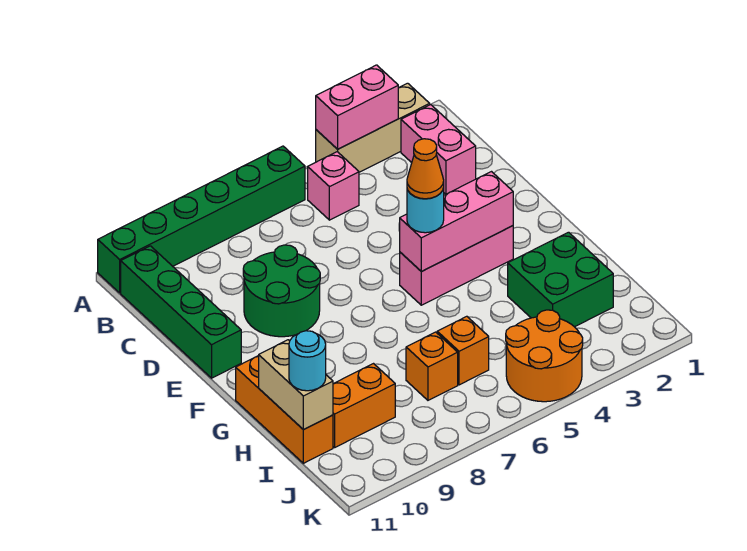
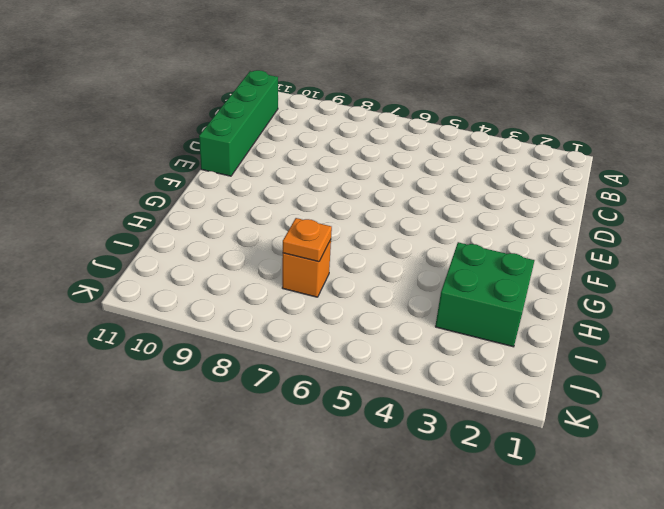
orange plate I7 level 2 -> none
none -> tan brick A2:A4 level 1
none -> green brick A6:A11 level 1
none -> pink brick B2:C2 level 1

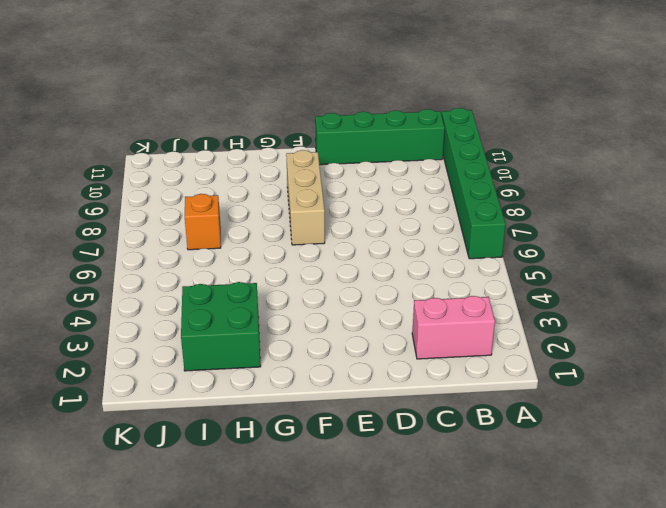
tan brick F7:F9 level 1 -> tan brick A2:A4 level 1
none -> pink brick B5 level 1
none -> green round brick D8:E9 level 1
none -> pink brick F3:F5 level 1

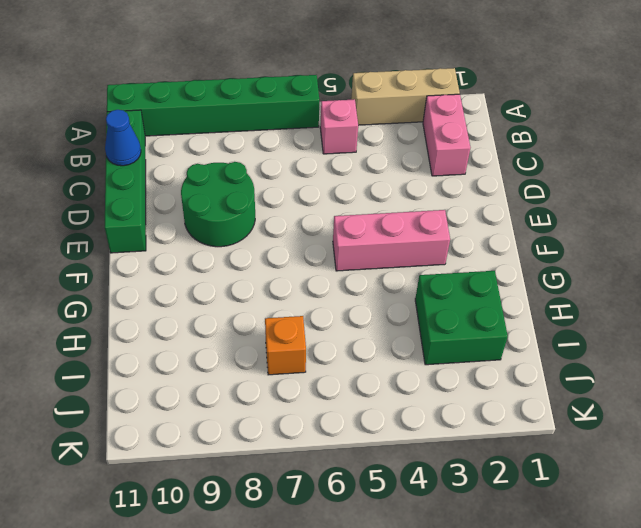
blue cone C11 level 2 -> none
none -> orange brick G11:I11 level 1
none -> orange brick I6 level 1
none -> orange brick I9:I10 level 1

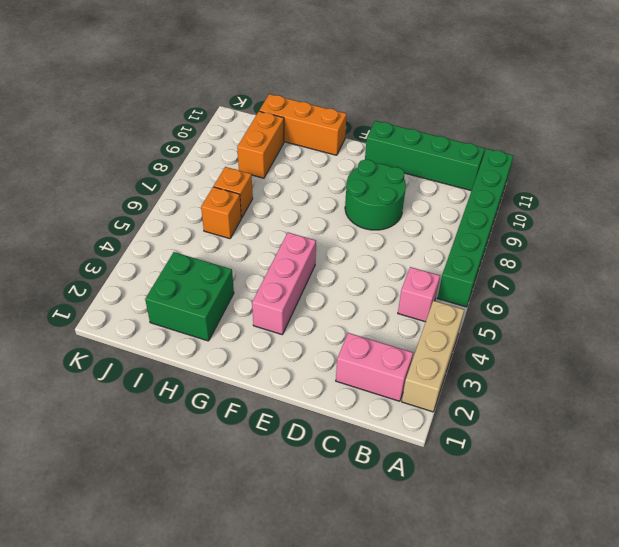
none -> orange round brick J4:K5 level 1
none -> pink brick A3:A4 level 2
none -> pink brick F3:F5 level 2

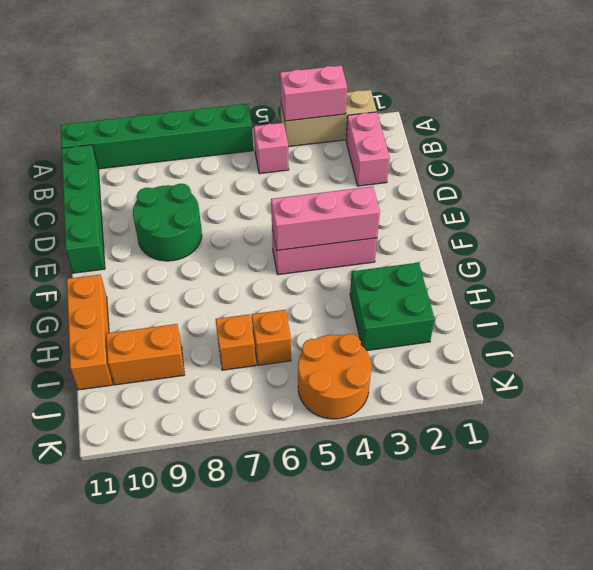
none -> tan brick H11:I11 level 2
none -> cyan round brick F5 level 3
none -> cyan round brick I11 level 3

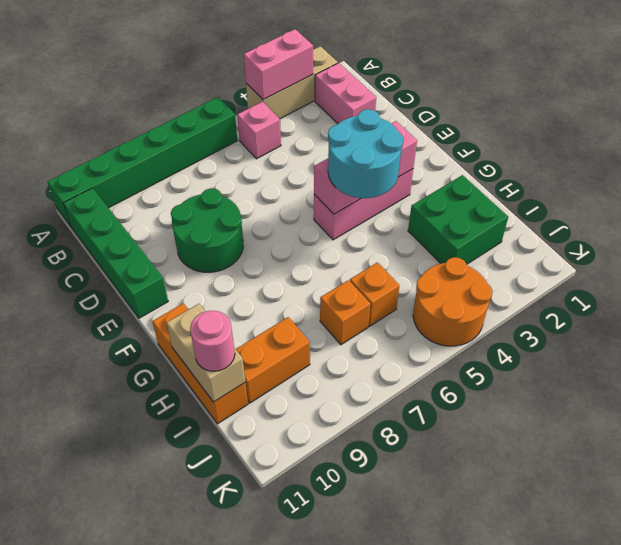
cyan round brick F4:G5 level 3 -> cyan round brick F5 level 3
pink round brick I11 level 3 -> cyan round brick I11 level 3
none -> orange cone F5 level 4

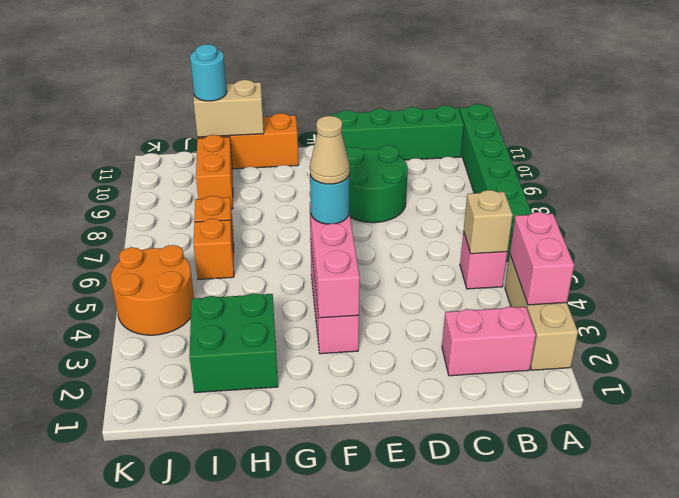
tan brick B5 level 2 -> none
tan cone F5 level 4 -> orange cone F5 level 4

